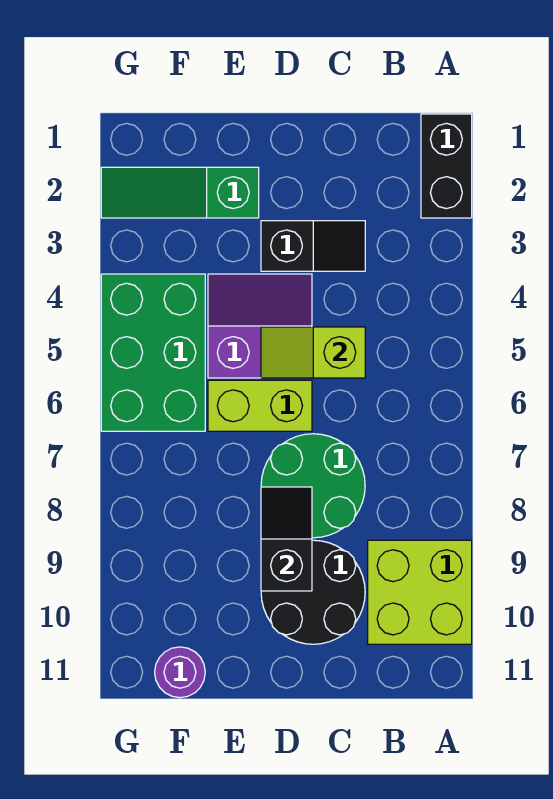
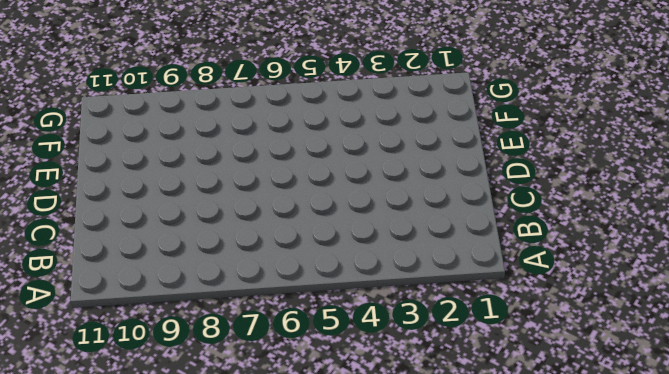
none -> black brick A1:A2 level 1
none -> lime brick A9:B10 level 1
none -> black slope C3:D3 level 1 top D

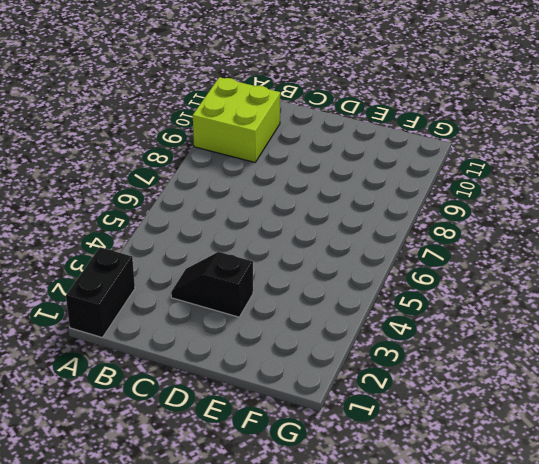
none -> green round brick C7:D8 level 1
none -> black round brick C9:D10 level 1
none -> purple slope D4:E5 level 1 top 5

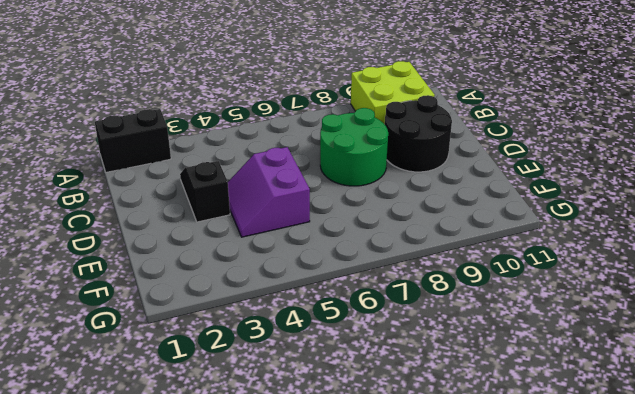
none -> lime brick D6:E6 level 1
none -> green slope E2:G2 level 1 top E
none -> green brick F4:G6 level 1

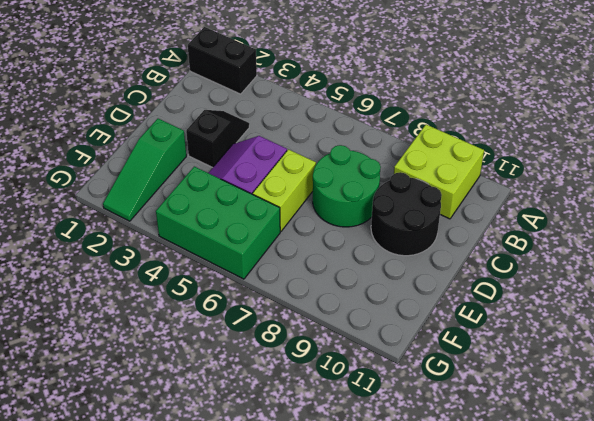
none -> purple round brick F11 level 1
none -> lime slope C5:D5 level 2 top C
none -> black slope D8:D9 level 2 top 9

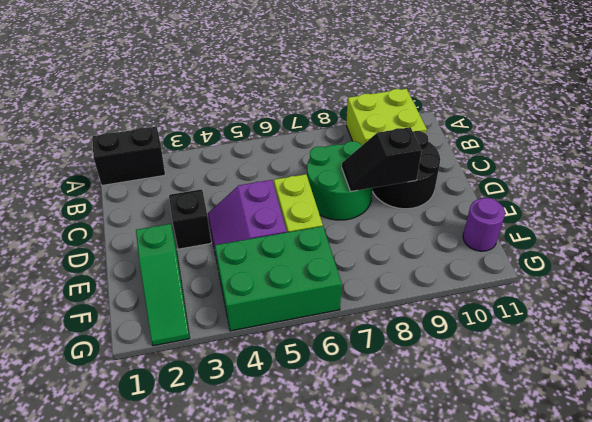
none -> lime slope C5:D5 level 2 top C

